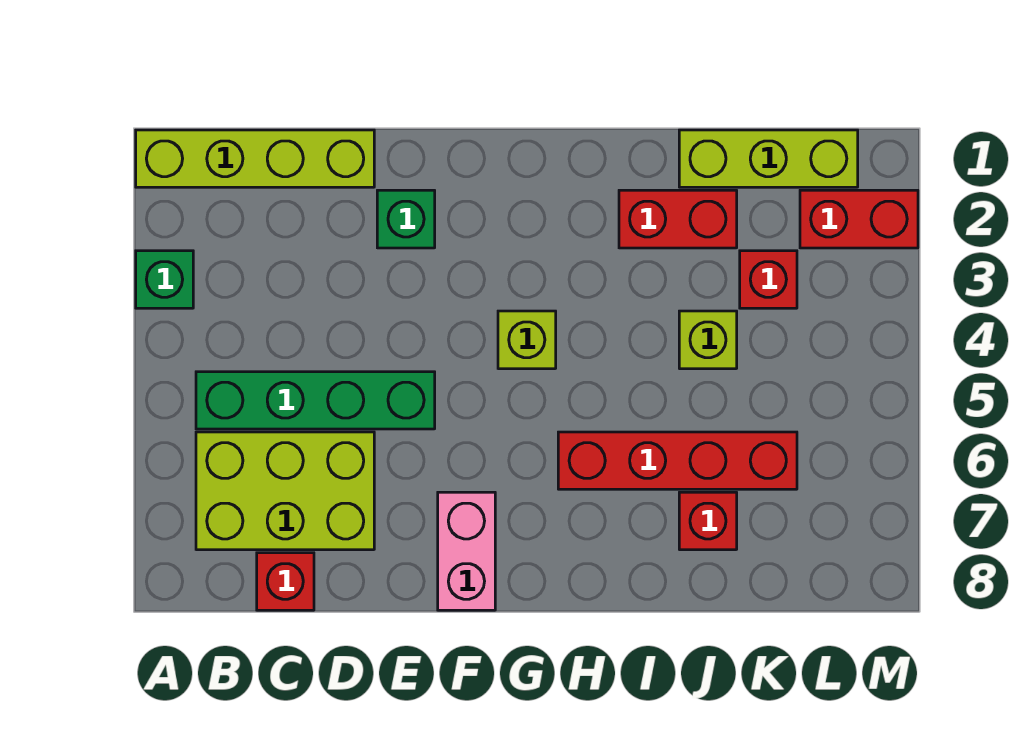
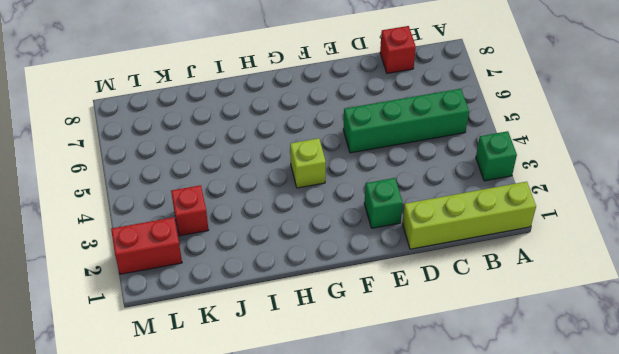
none -> lime brick B6:D7 level 1
none -> pink brick F7:F8 level 1
none -> red brick H6:K6 level 1

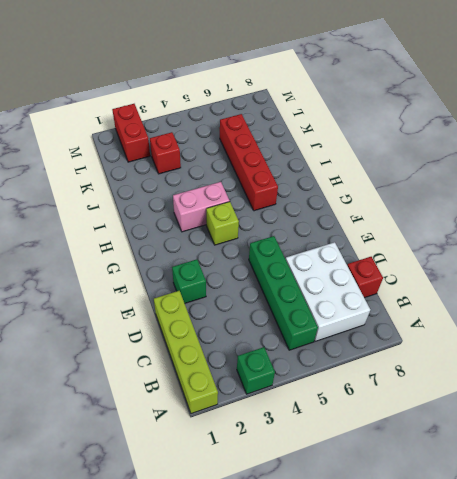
white brick B6:D7 level 1 -> lime brick B6:D7 level 1
pink brick H3:H4 level 1 -> pink brick F7:F8 level 1
none -> red brick I2:J2 level 1
none -> lime brick J1:L1 level 1
none -> lime brick J4 level 1

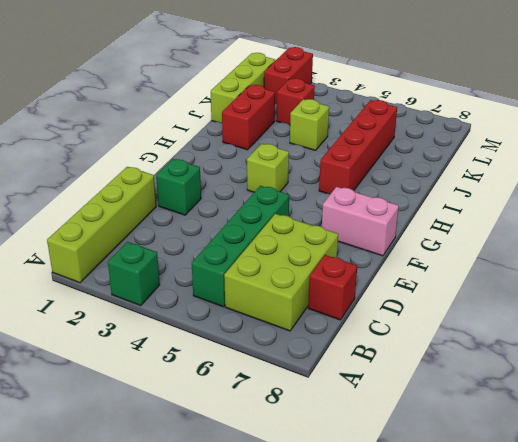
none -> red brick J7 level 1

